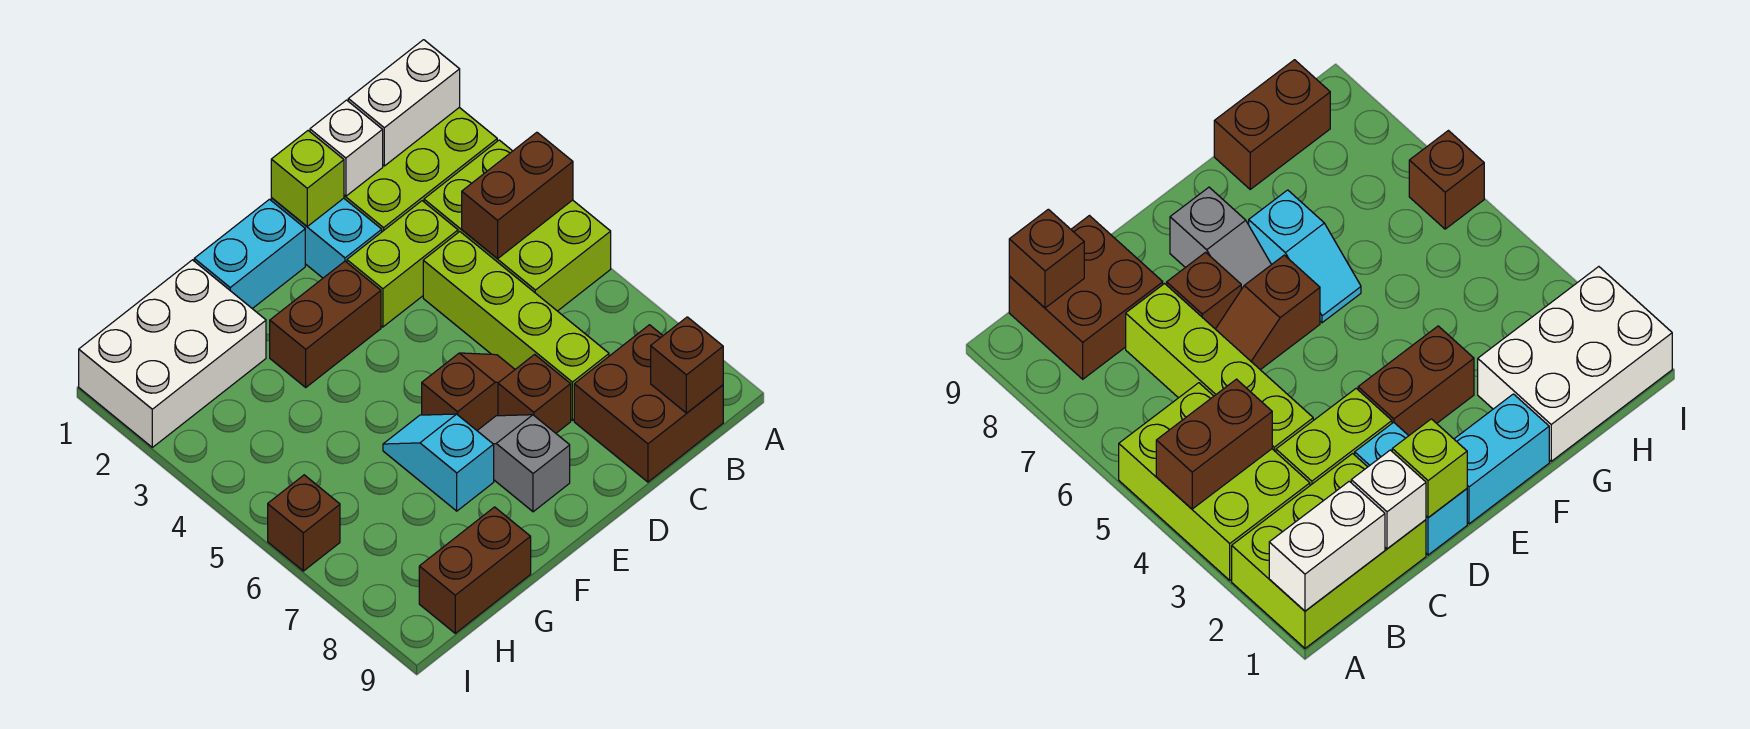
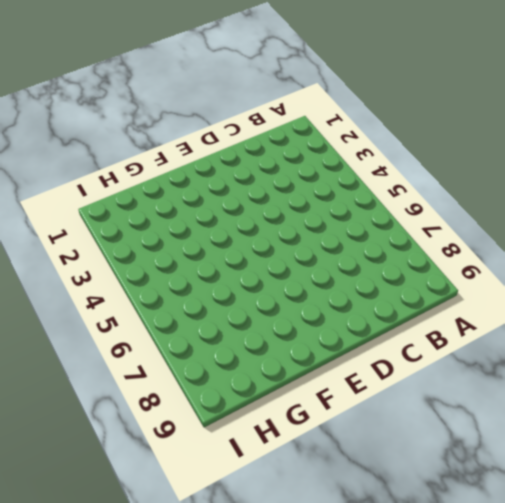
none -> lime brick A1:C2 level 1
none -> lime brick A3:B5 level 1
none -> brown brick B8:C9 level 1

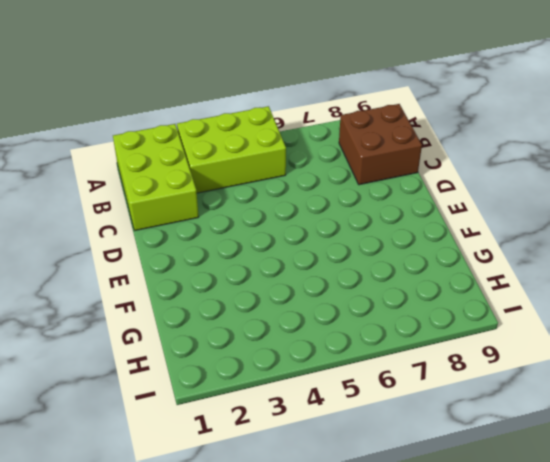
none -> lime brick C3:D3 level 1
none -> lime brick C4:C7 level 1
none -> cyan brick D1:D2 level 1

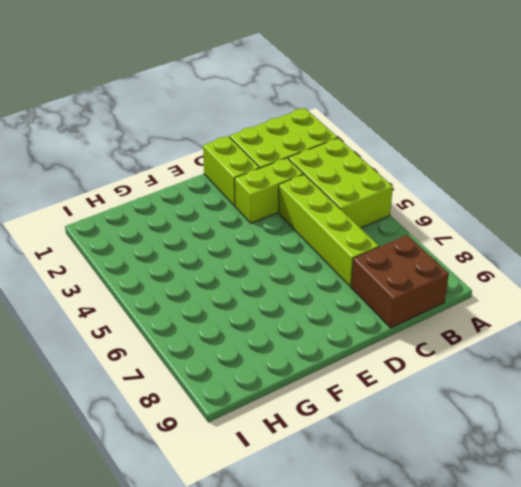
lime brick D1:D2 level 1 -> cyan brick D1:D2 level 1
none -> brown slope D6:E6 level 1 top E
none -> brown brick D7 level 1
none -> cyan brick E1:F1 level 1

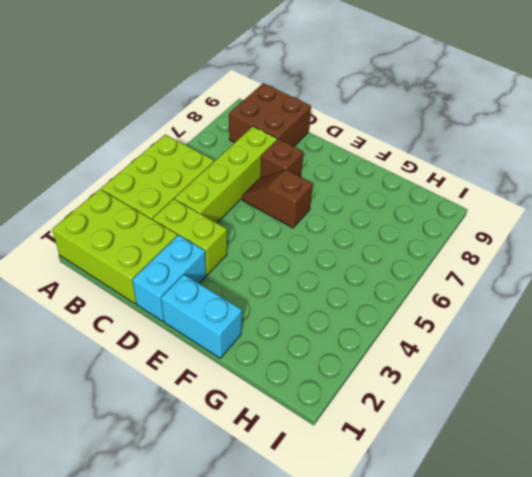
none -> brown brick E3:F3 level 1
none -> grey slope E7:E8 level 1 top 8
none -> cyan slope F6:F7 level 1 top 7

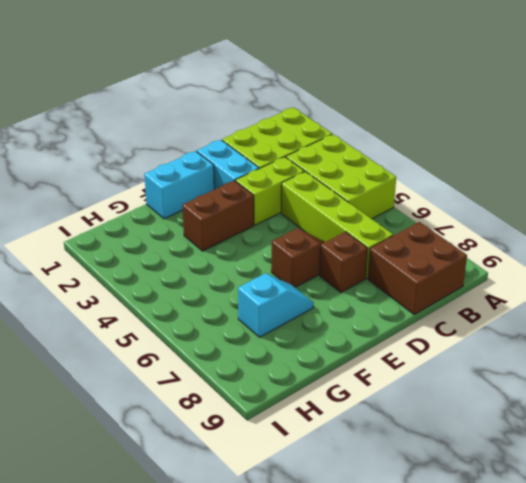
cyan slope F7:G7 level 1 top G -> cyan slope F6:F7 level 1 top 7
none -> grey slope E7:E8 level 1 top 8
none -> white brick G1:I2 level 1
none -> brown brick G9:H9 level 1

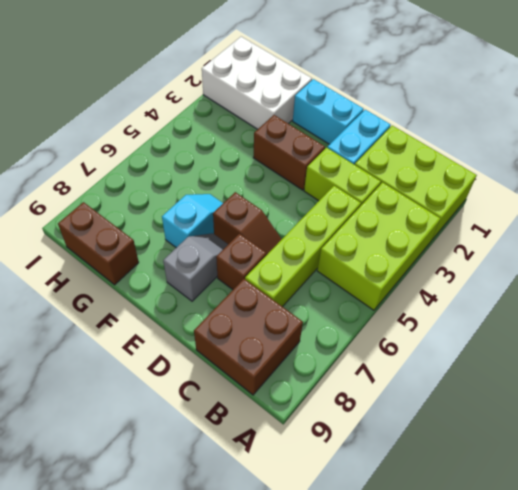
none -> brown brick I6 level 1
none -> white brick A1:B1 level 2
none -> brown brick A4:B4 level 2

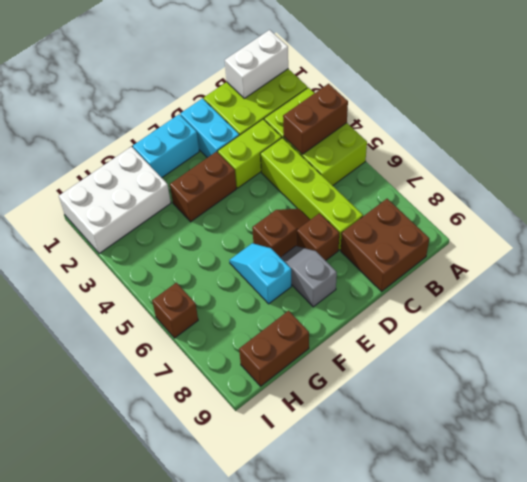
none -> brown brick B9 level 2
none -> white brick C1 level 2
none -> lime brick D1 level 2

